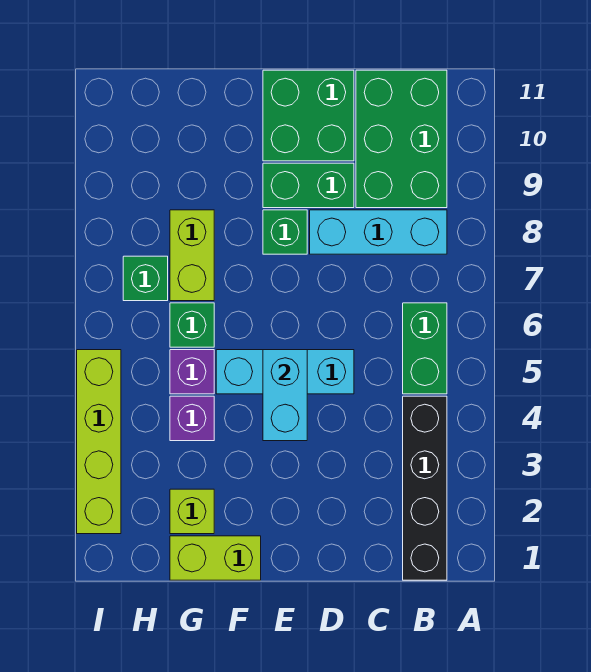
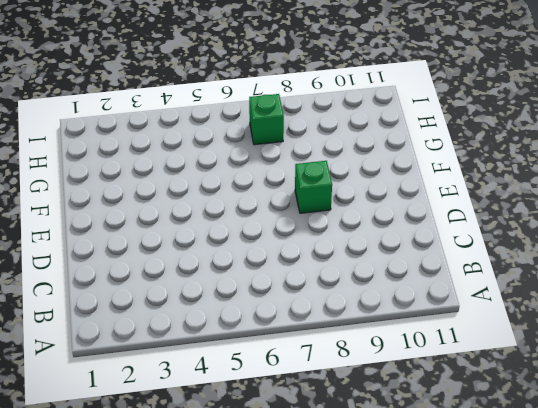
none -> black brick B1:B4 level 1
none -> green brick B5:B6 level 1
none -> cyan brick B8:D8 level 1

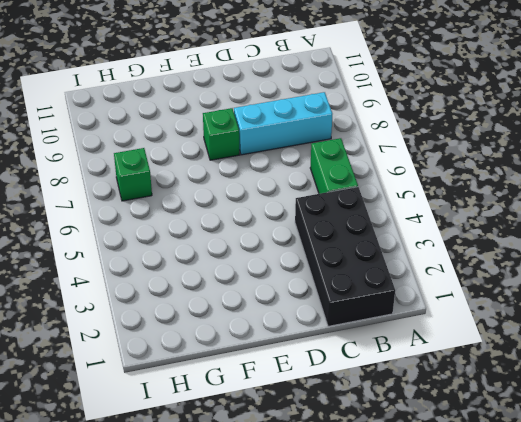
black brick B1:C4 level 1 -> black brick B1:B4 level 1
none -> green brick B9:C11 level 1
none -> cyan brick D5:F5 level 1
none -> green brick D9:E9 level 1

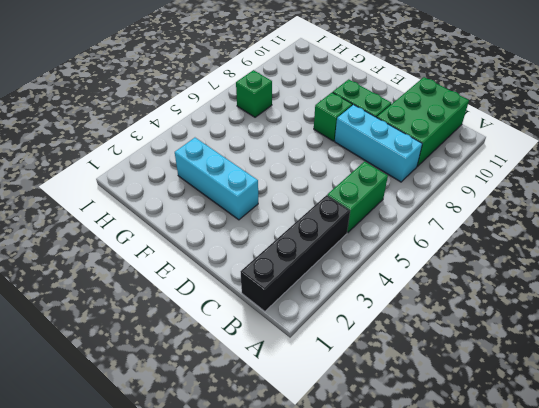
cyan brick E3:G3 level 1 -> cyan brick D5:F5 level 1
none -> green brick D10:E11 level 1
none -> lime brick F1:G1 level 1
none -> lime brick G2 level 1

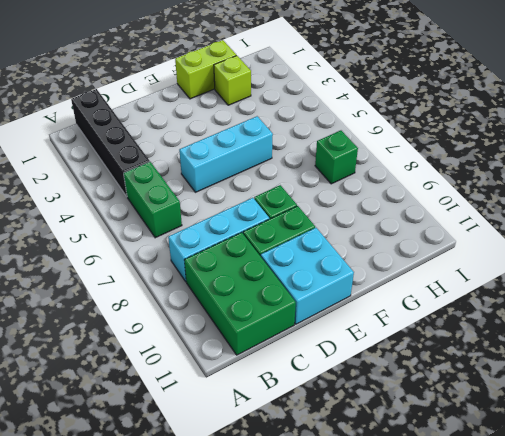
cyan brick D10:E11 level 1 -> green brick D10:E11 level 1
none -> purple brick G4 level 1
none -> purple brick G5 level 1
none -> green brick G6 level 1

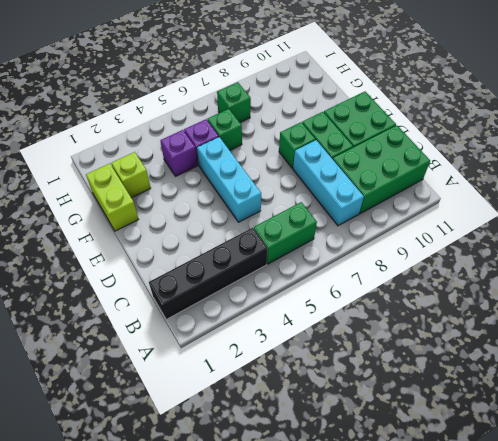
none -> lime brick G7:G8 level 1
none -> lime brick I2:I5 level 1
none -> cyan brick E4:E5 level 2

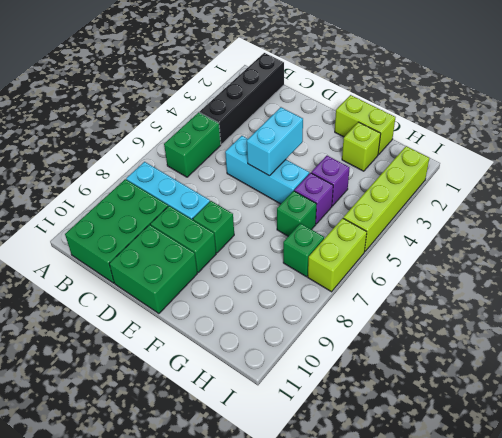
lime brick I6:I7 level 1 -> lime brick G7:G8 level 1

